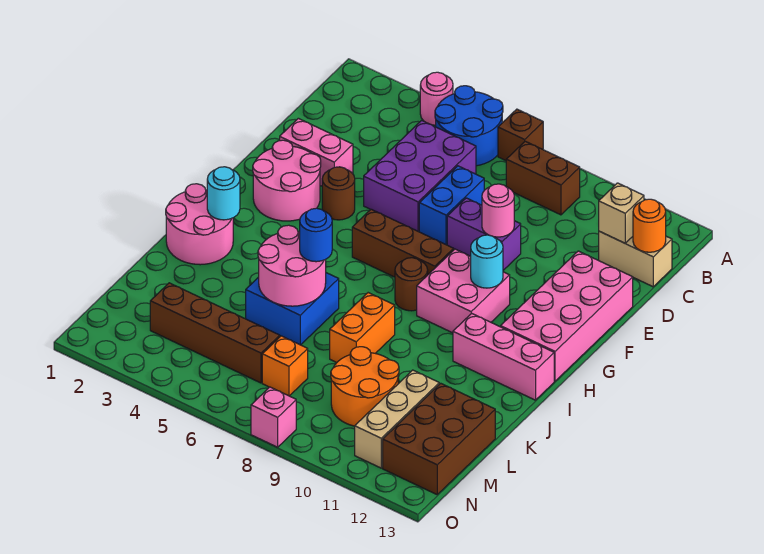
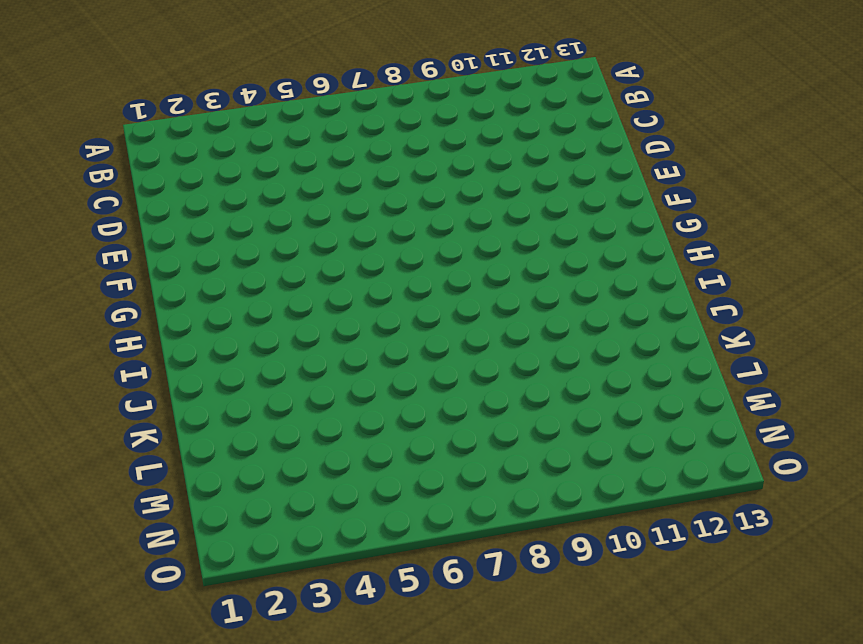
none -> pink round brick A4 level 1
none -> blue round brick A5:B6 level 1
none -> brown brick A7 level 1
none -> brown brick B8:B9 level 1

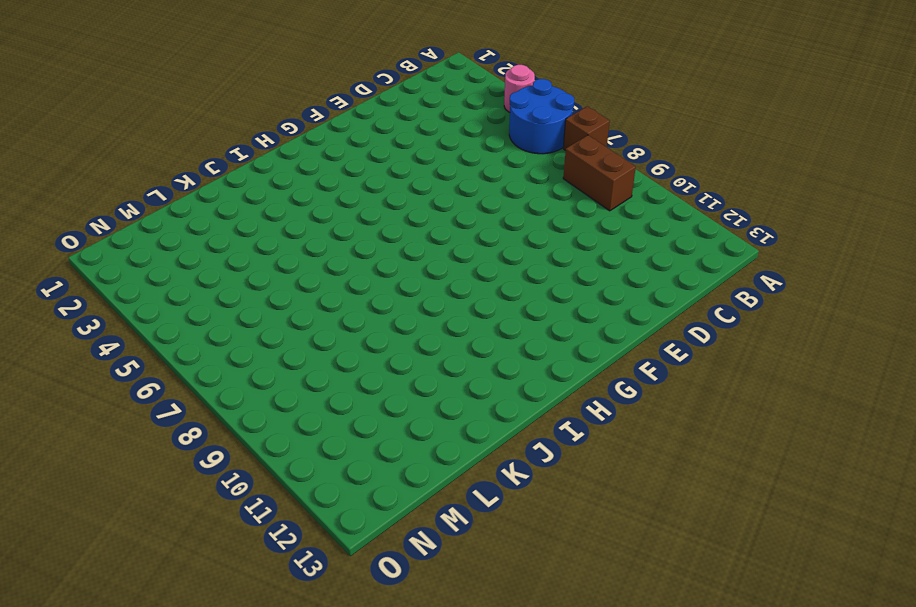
none -> purple brick C5:E6 level 1
none -> tan brick C12:C13 level 1
none -> blue brick D7:E7 level 1
none -> pink brick E2:E3 level 1

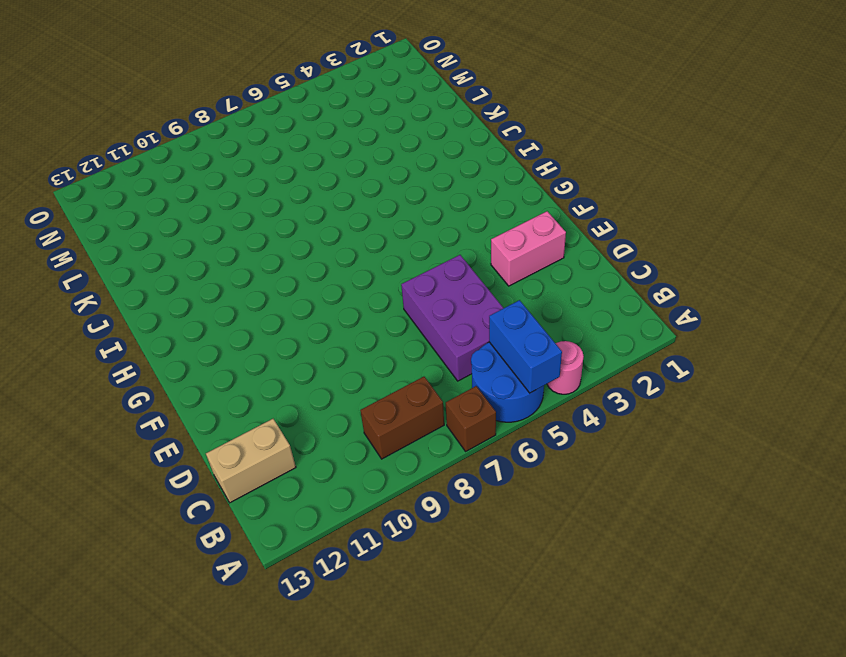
blue brick A5:B5 level 2 -> blue brick D7:E7 level 1
none -> purple brick E8:E9 level 1
none -> pink brick E12:H13 level 1
none -> pink round brick F2:G3 level 1
none -> brown round brick F4 level 1

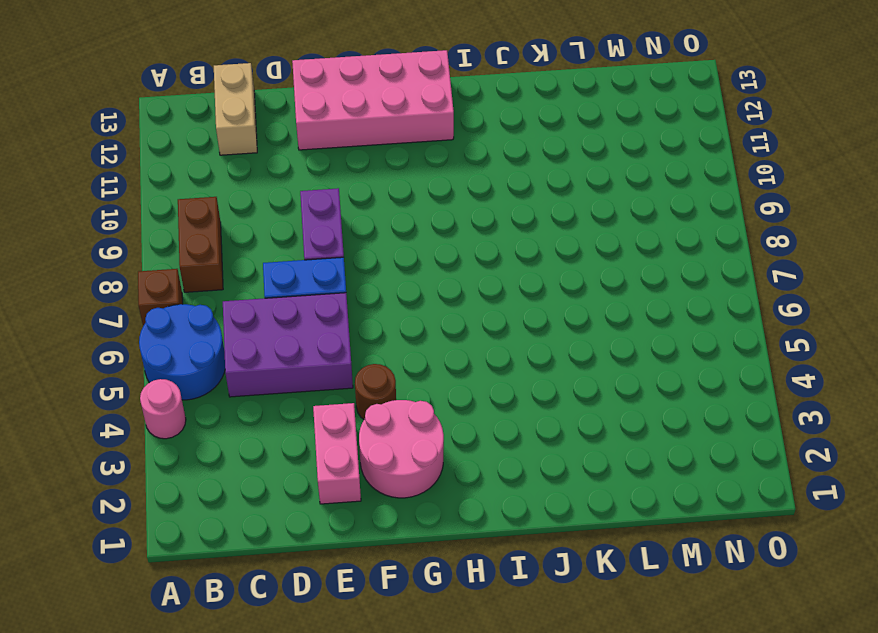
none -> brown brick G6:G8 level 1
none -> pink brick G9:H10 level 1
none -> brown round brick H8 level 1
none -> pink round brick I1:J2 level 1

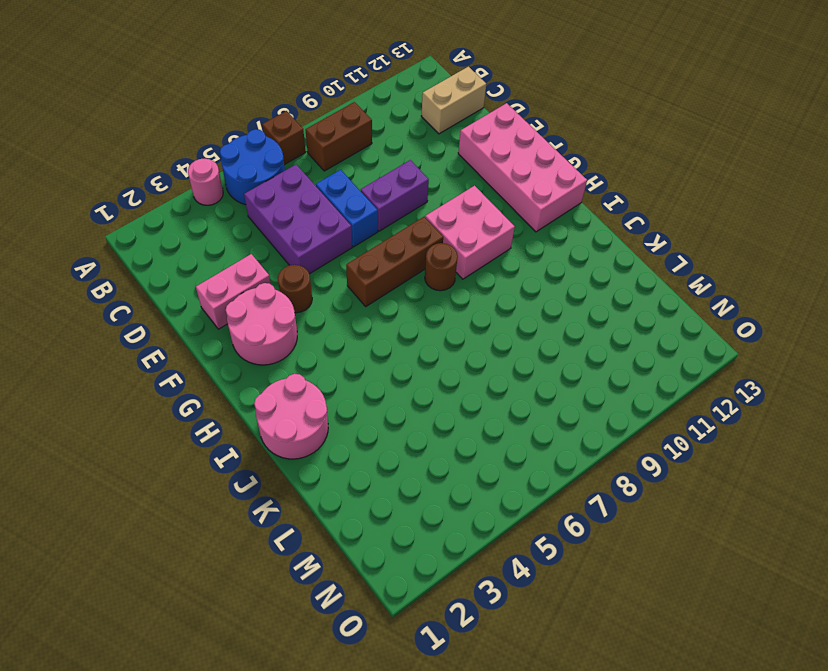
none -> pink brick I11:I13 level 1
none -> blue brick J5:K6 level 1
none -> orange brick J8:K8 level 1
none -> orange round brick L9:M10 level 1

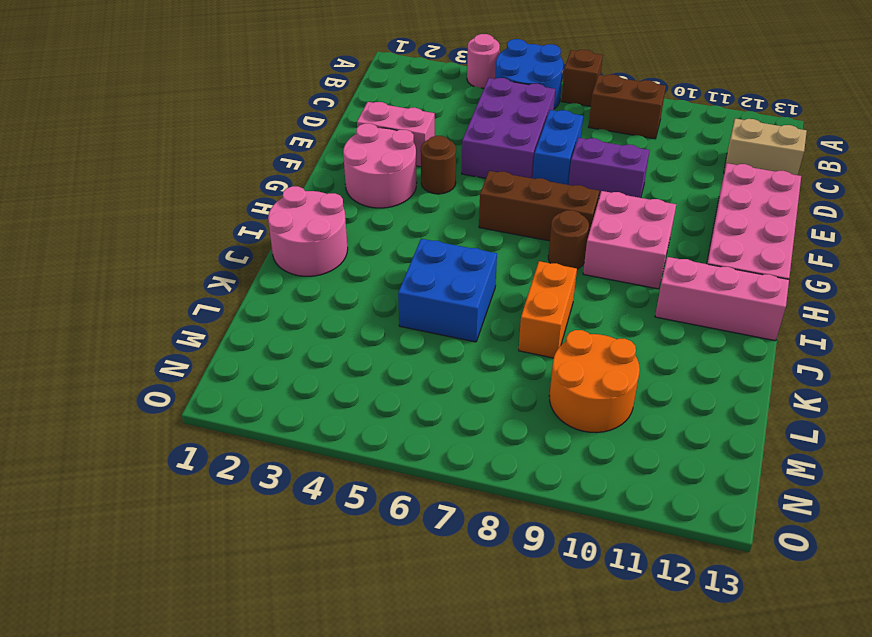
none -> tan brick L11:N11 level 1
none -> brown brick L12:N13 level 1
none -> brown brick M3:M6 level 1
none -> orange brick M7 level 1

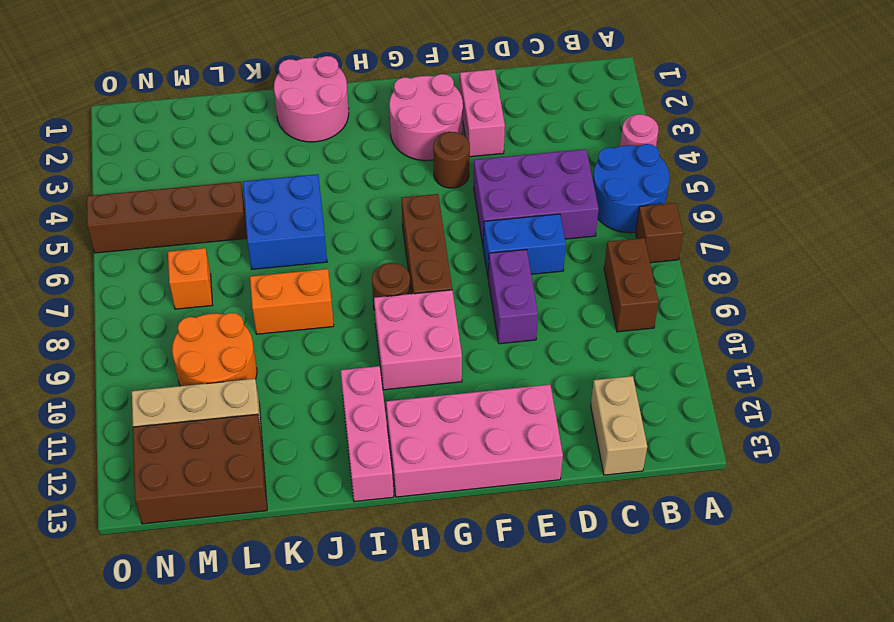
brown brick L5:O5 level 1 -> brown brick M3:M6 level 1
none -> pink brick O8 level 1
none -> tan brick C12 level 2
none -> orange round brick C13 level 2
none -> pink round brick E9 level 2

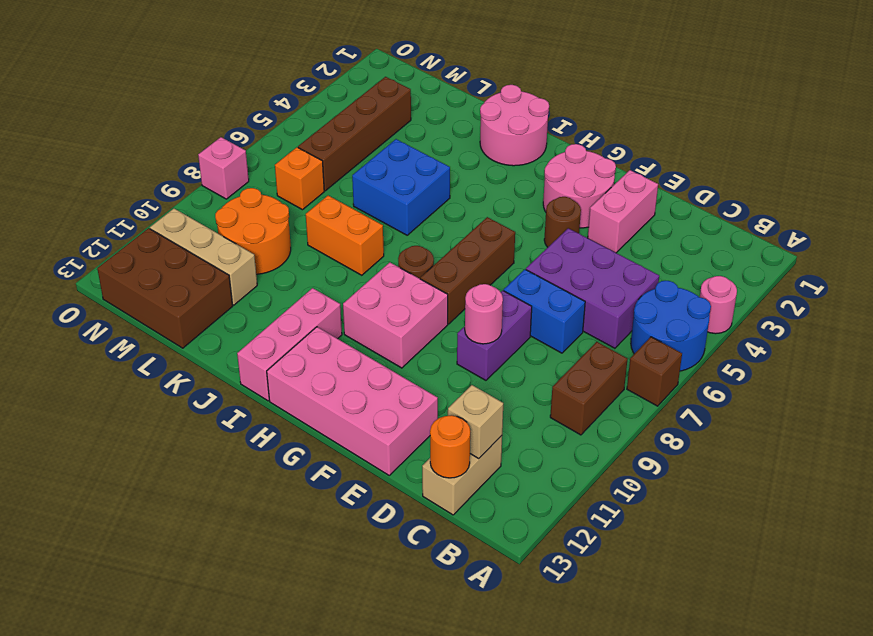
none -> cyan round brick G10 level 2
none -> cyan round brick I2 level 2
none -> pink round brick J5:K6 level 2
none -> blue round brick J6 level 3

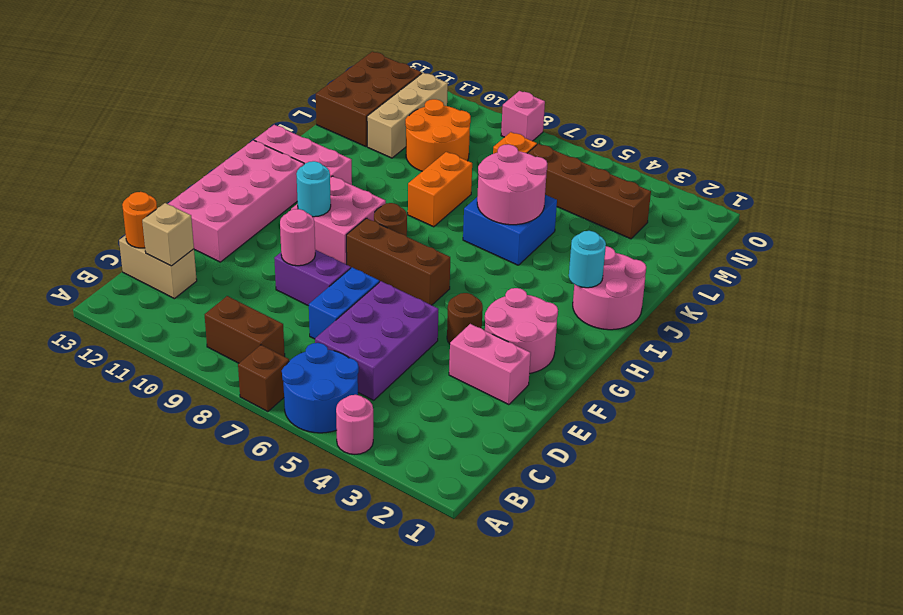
none -> blue round brick J6 level 3

